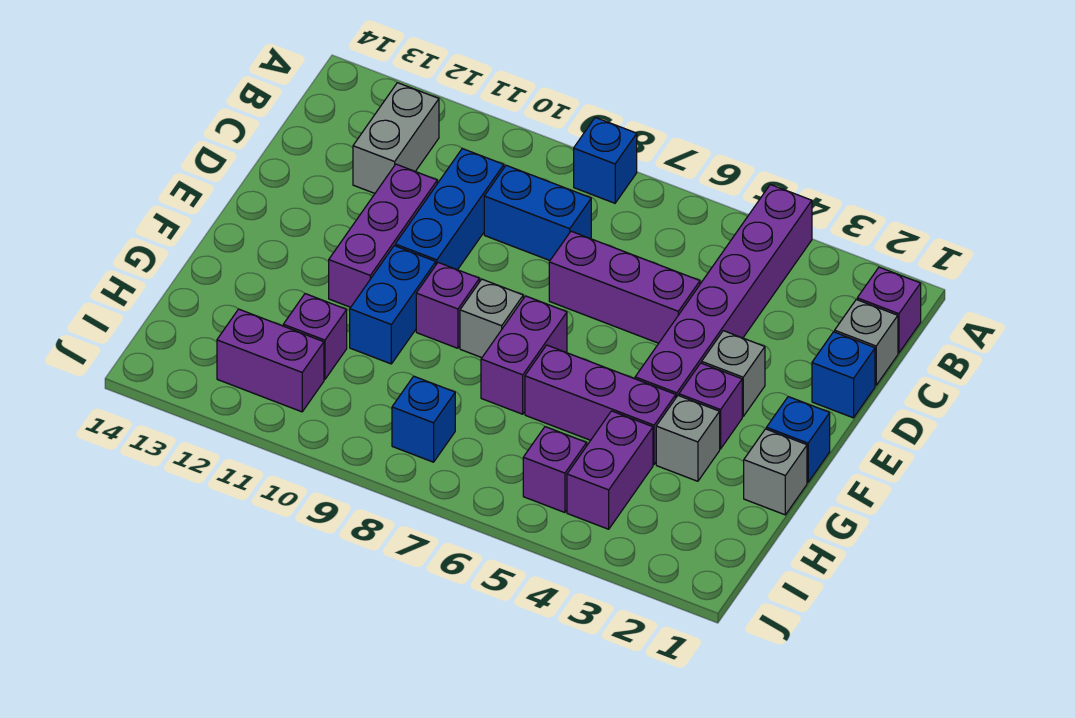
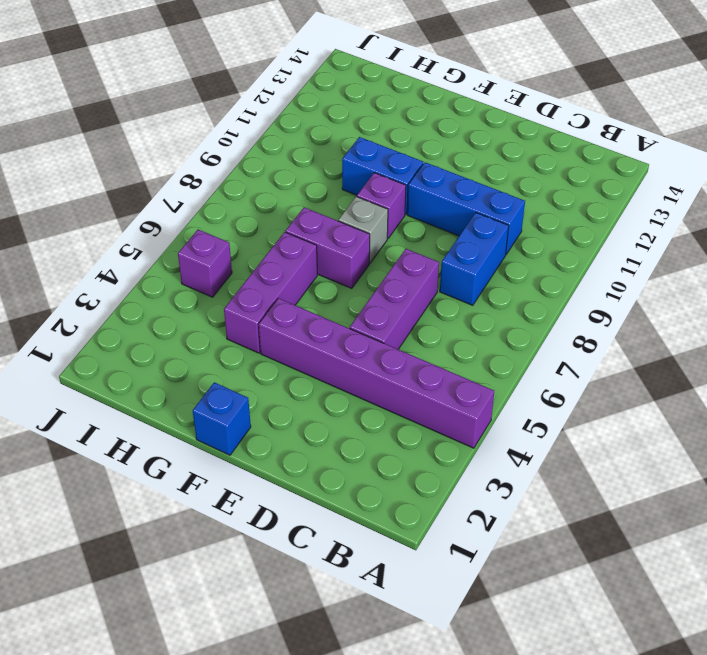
none -> blue brick A8 level 1
none -> purple brick B1 level 1
none -> grey brick B12:C12 level 1

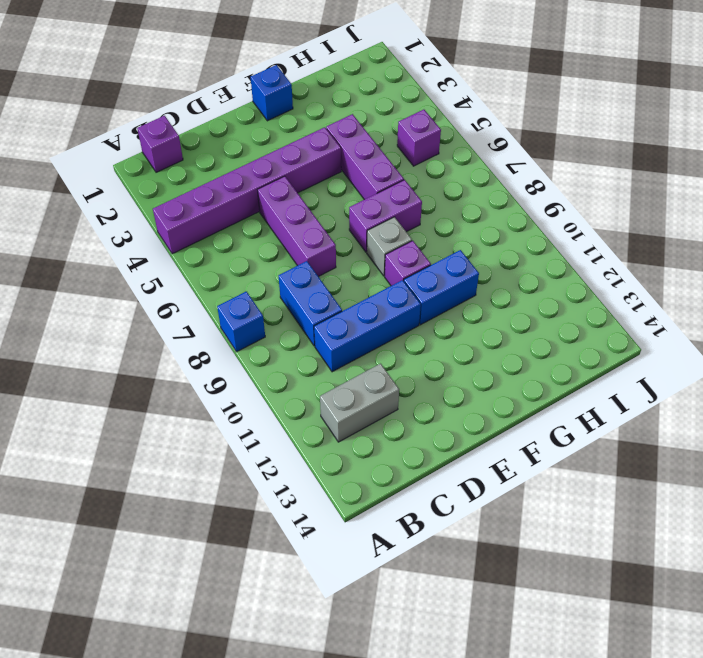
none -> grey brick C1 level 1
none -> blue brick D1 level 1
none -> purple brick D11:F11 level 1

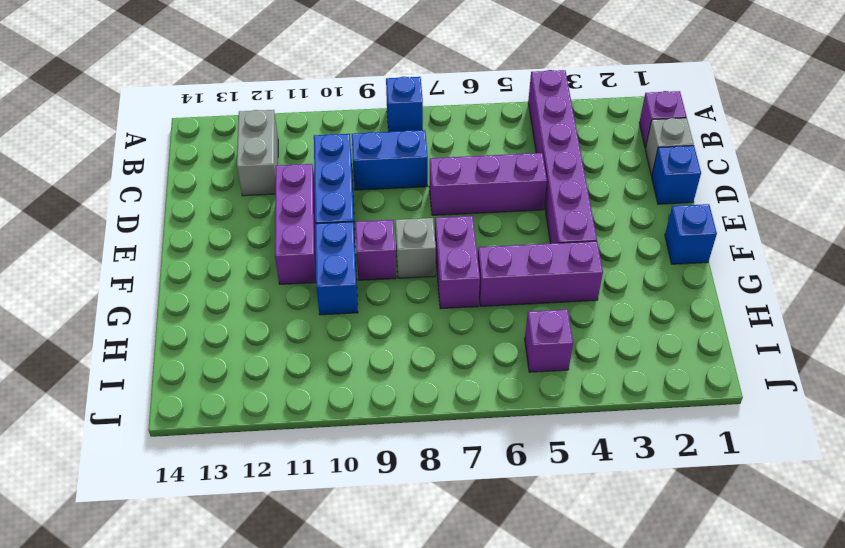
none -> grey brick E3 level 1
none -> purple brick F3 level 1
none -> grey brick G1 level 1

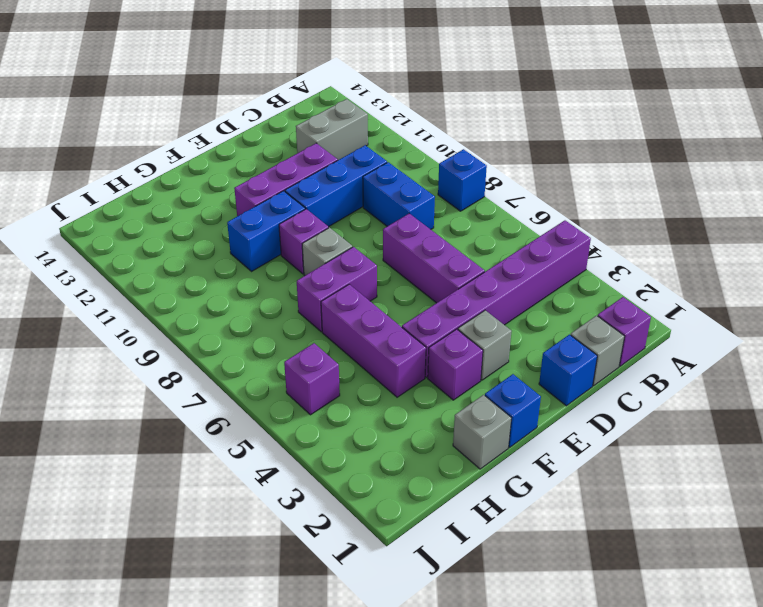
none -> grey brick G3 level 1
none -> purple brick H4:I4 level 1
none -> purple brick H11 level 1

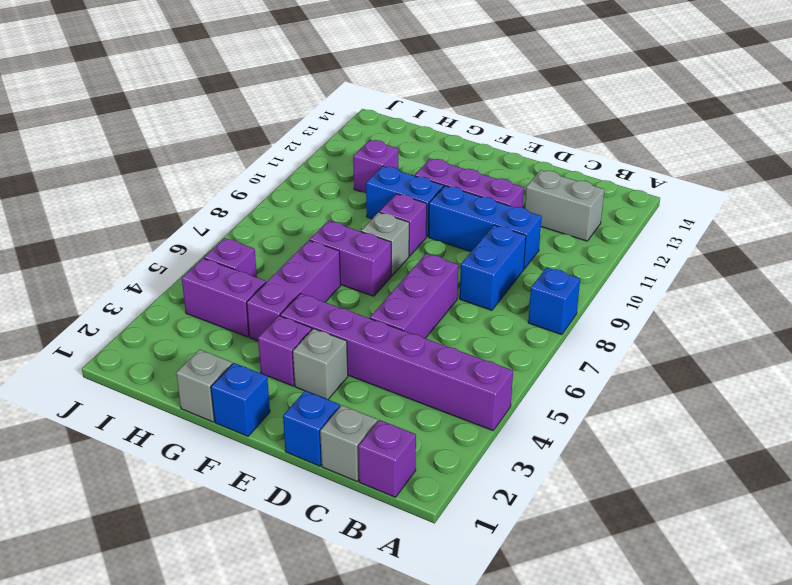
none -> grey brick G3 level 1
none -> blue brick I8 level 1
none -> purple brick I11:I12 level 1

